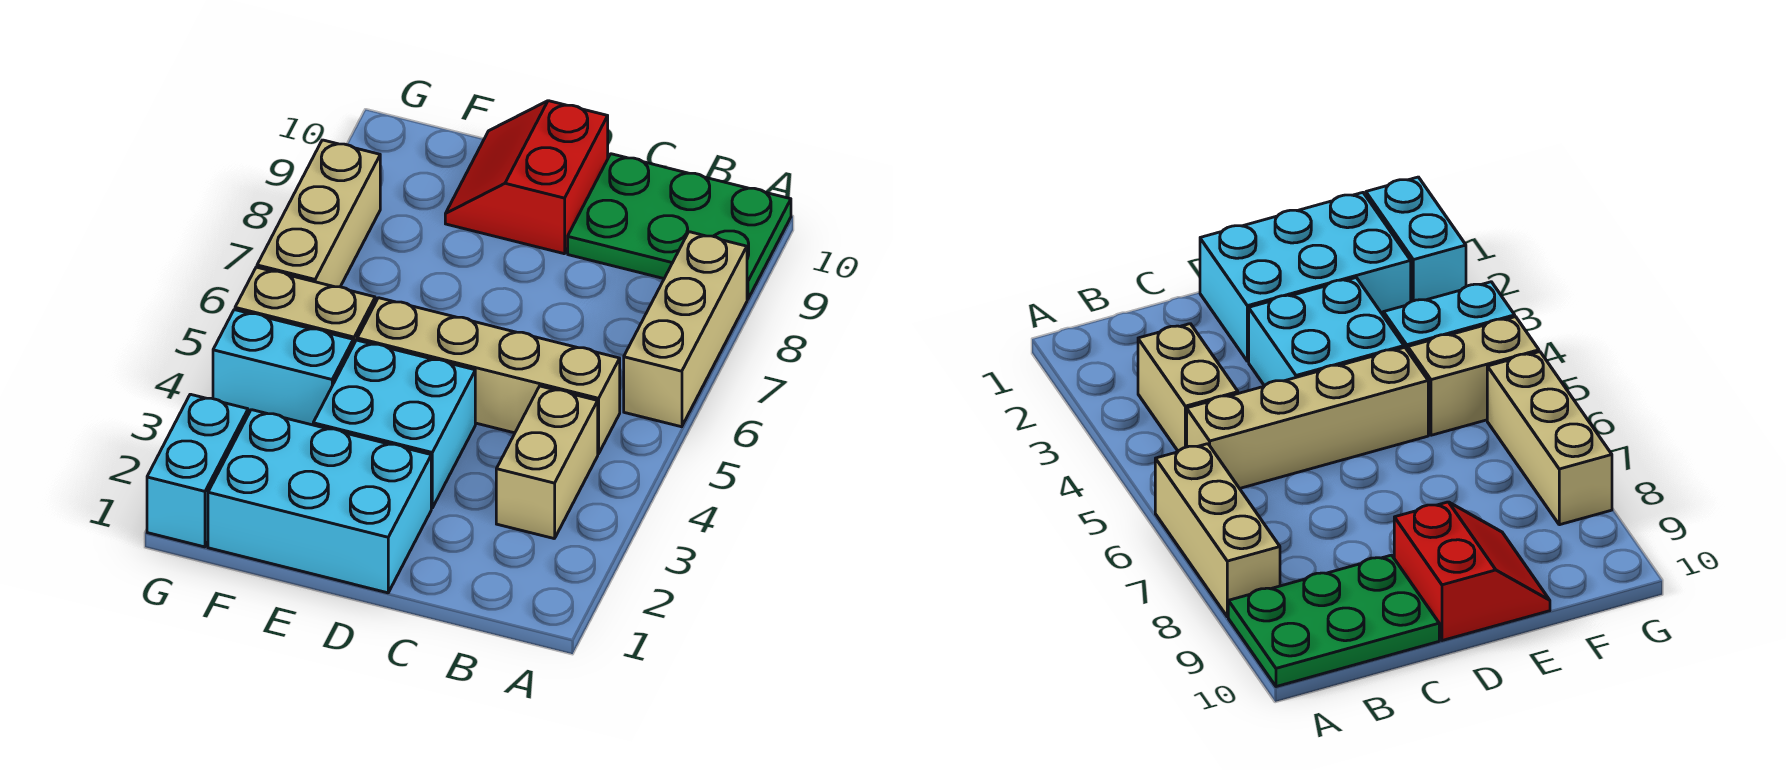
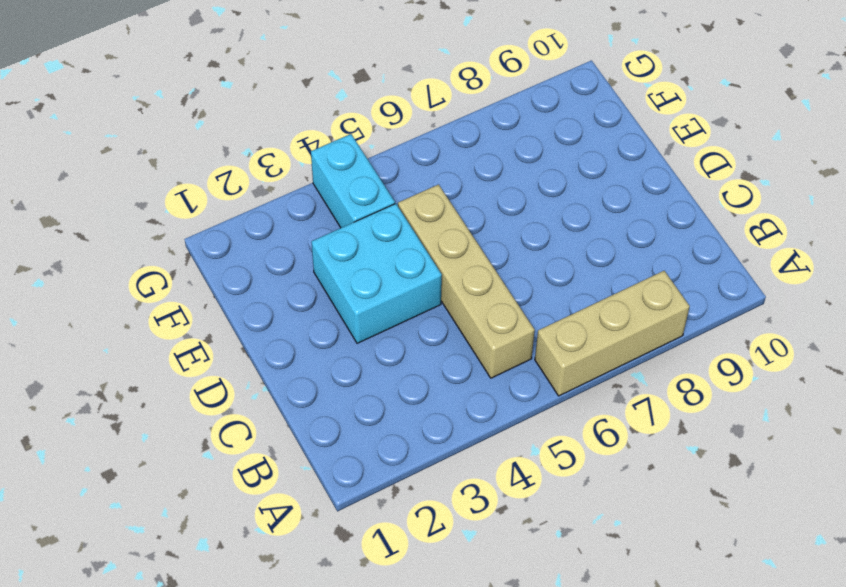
none -> green plate A9:C10 level 1
none -> tan brick B3:B4 level 1

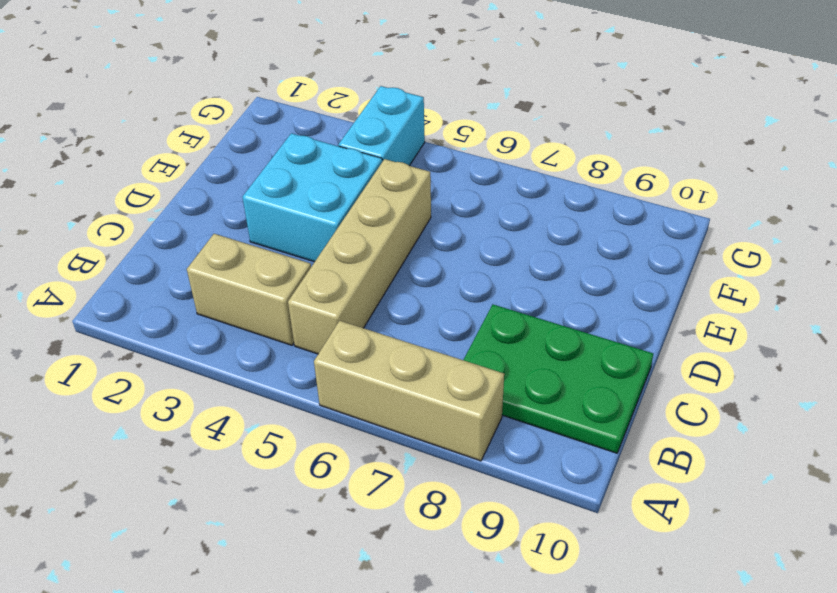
green plate B8:C10 level 1 -> green plate A9:C10 level 1
none -> cyan brick D1:F2 level 1
none -> red slope D9:E10 level 1 top D

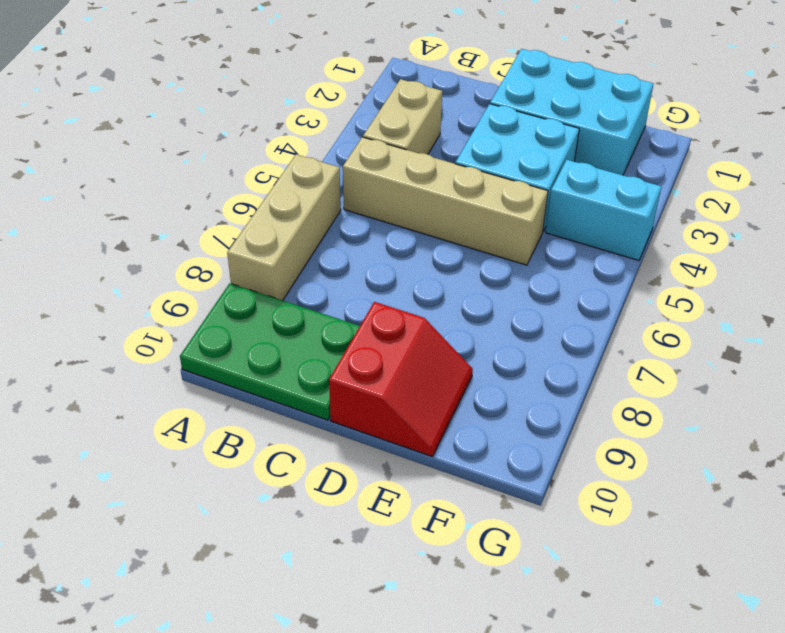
none -> tan brick F5:G5 level 1
none -> cyan brick G1:G2 level 1

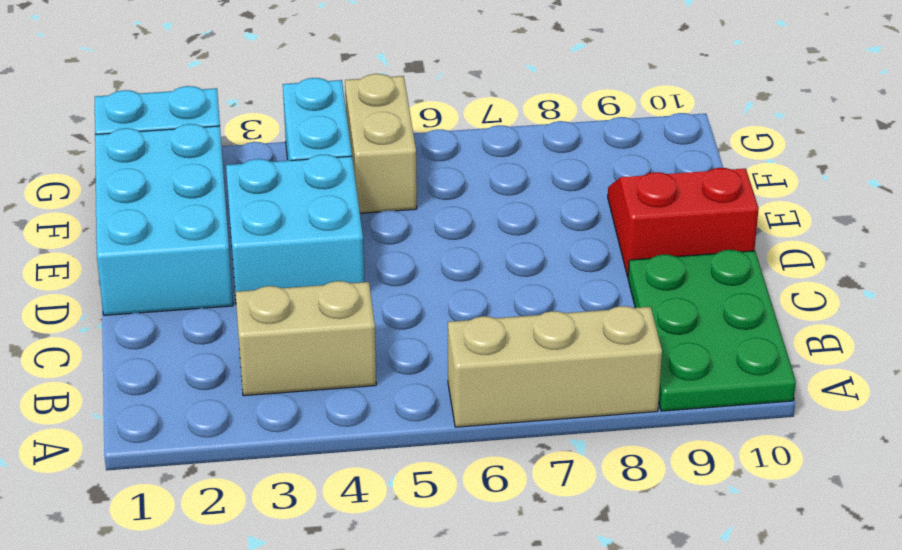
none -> tan brick B5:E5 level 1
none -> tan brick G6:G8 level 1

